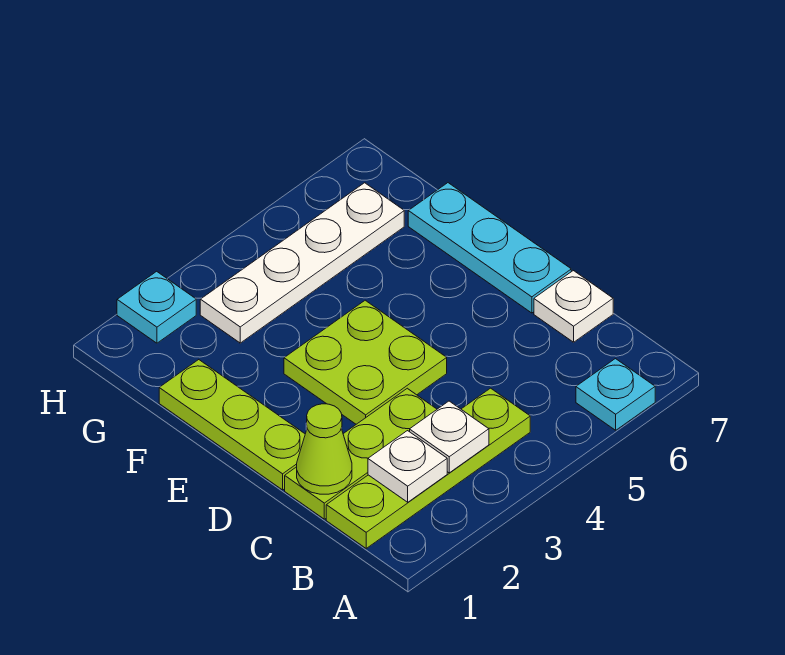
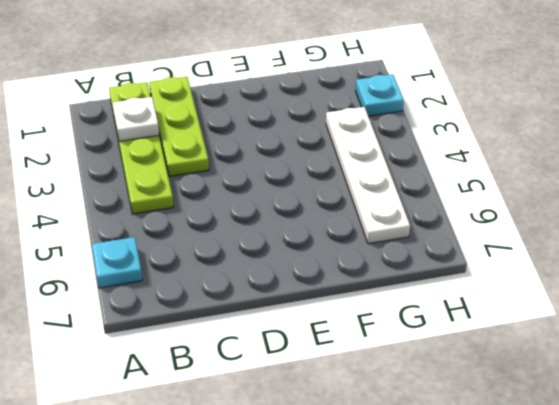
none -> white plate C7 level 1
none -> lime plate D1:F1 level 1
none -> lime plate D3:E4 level 1

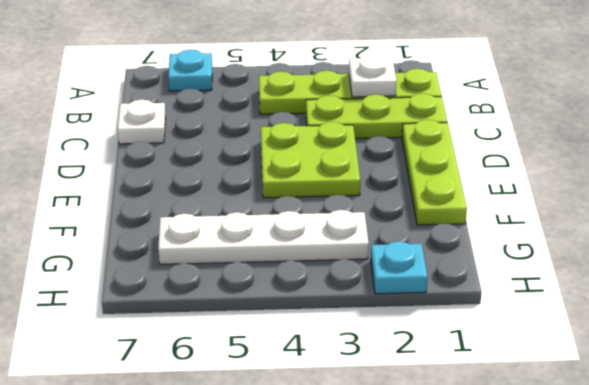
none -> cyan plate D7:F7 level 1
none -> white plate B3 level 2
none -> lime cone C1 level 2

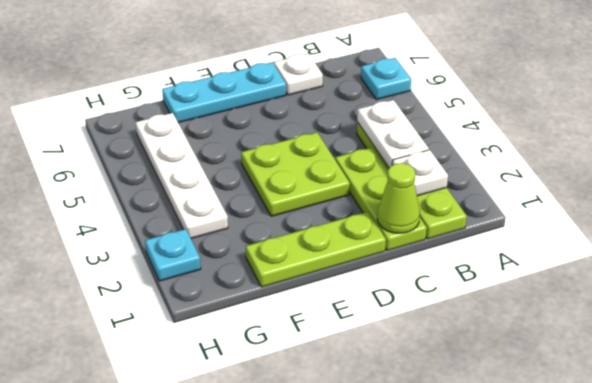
white plate B3:B4 level 2 -> white plate B3 level 2

